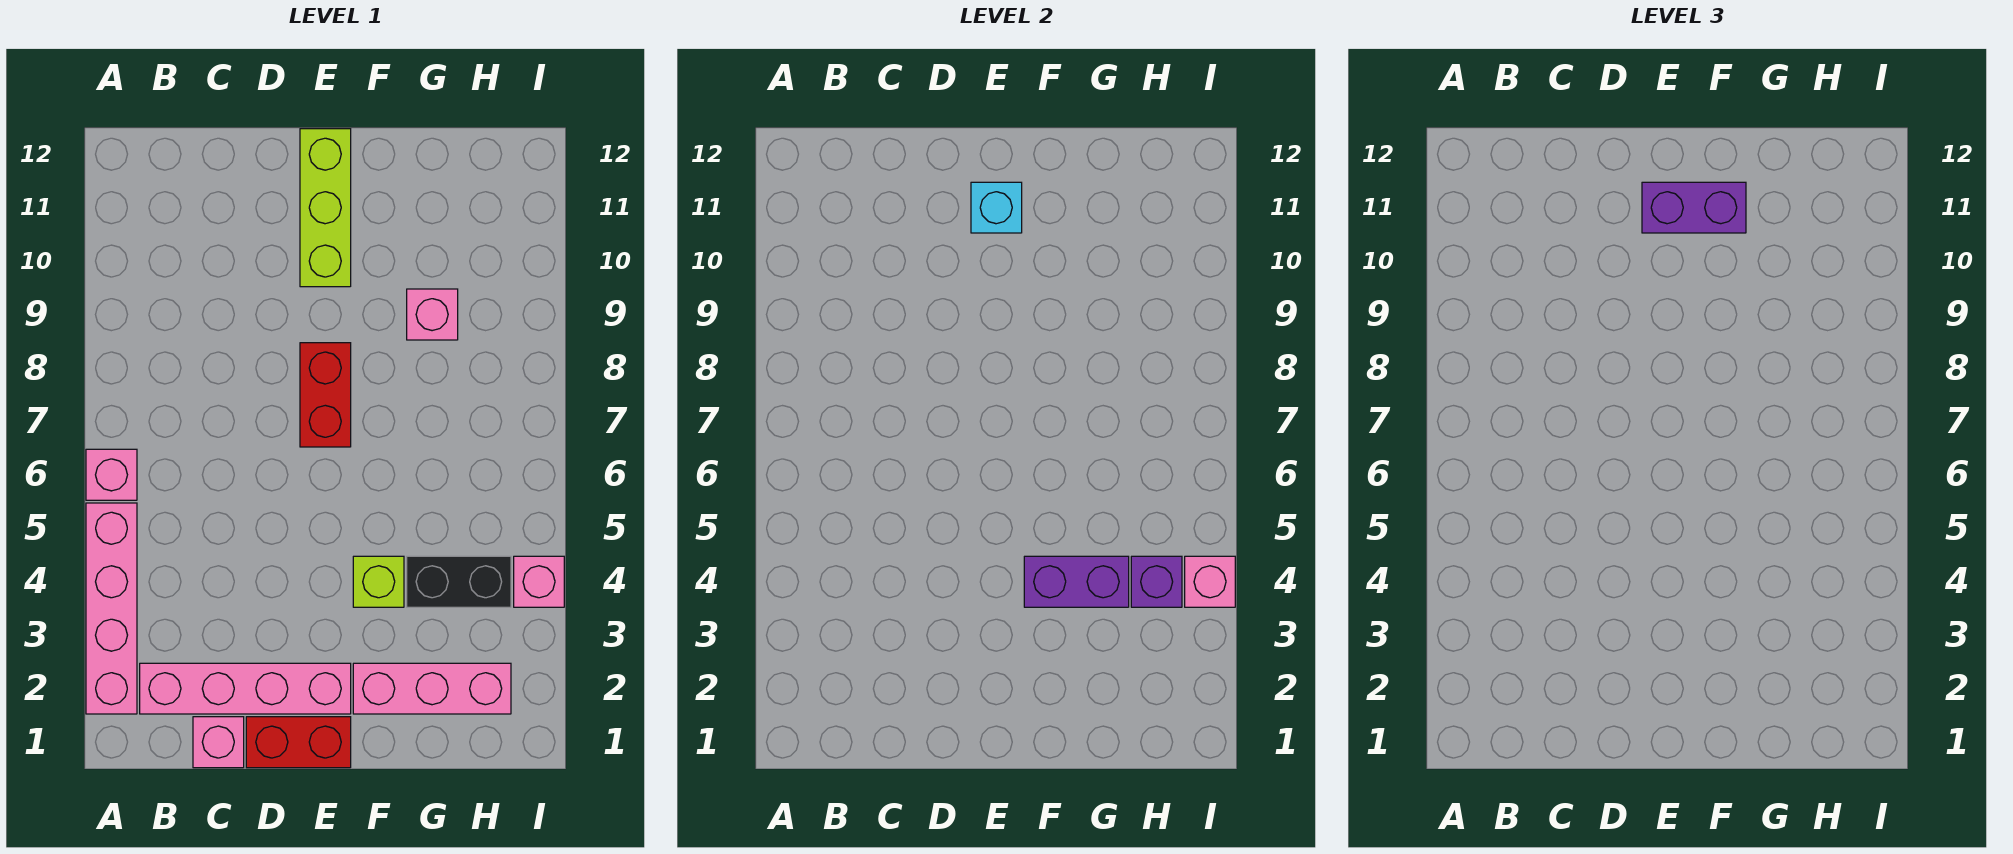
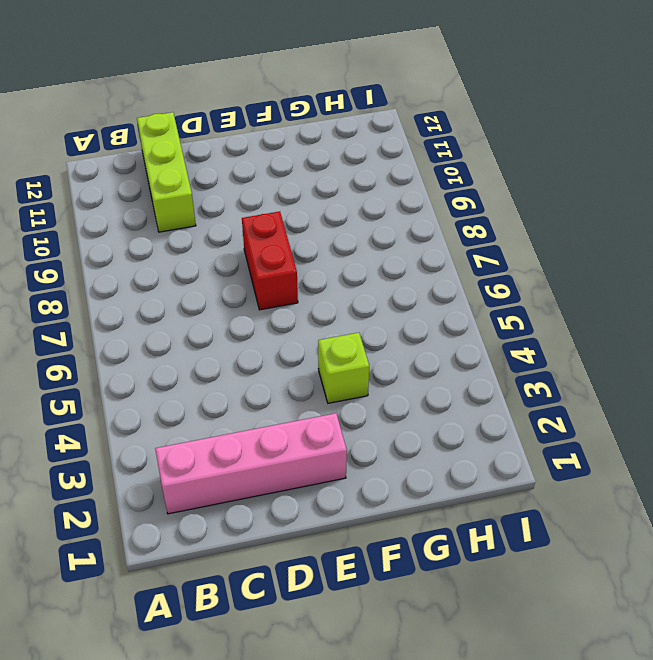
lime brick C10:C12 level 1 -> lime brick E10:E12 level 1
none -> pink brick A2:A5 level 1
none -> pink brick A6 level 1
none -> pink brick C1 level 1

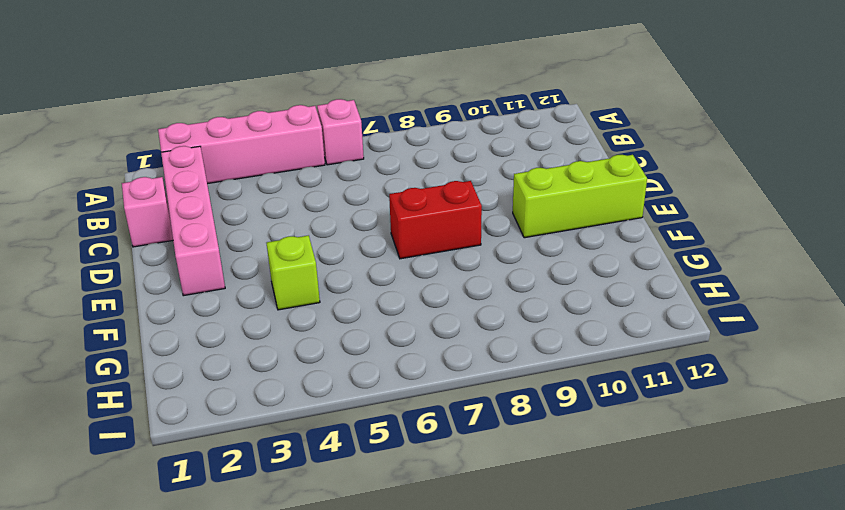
none -> red brick D1:E1 level 1
none -> pink brick F2:H2 level 1
none -> black brick G4:H4 level 1

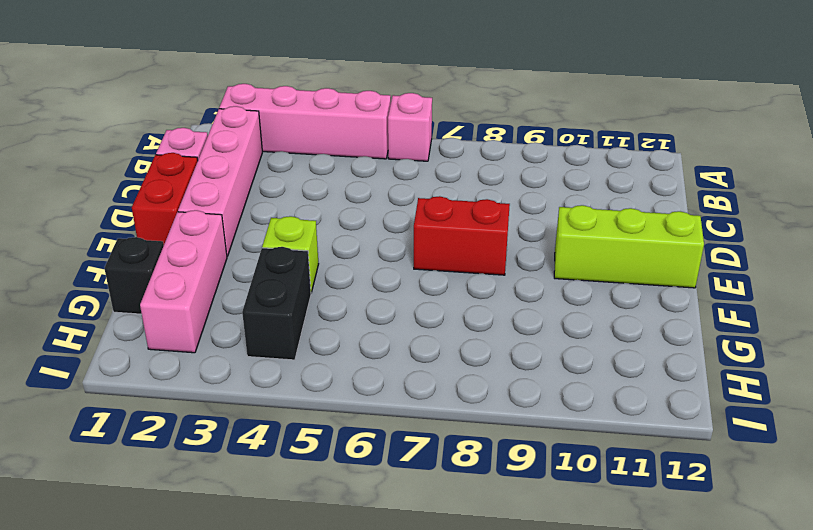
black brick G1 level 1 -> none
none -> pink brick G9 level 1
none -> pink brick I4 level 1
none -> cyan brick E11 level 2

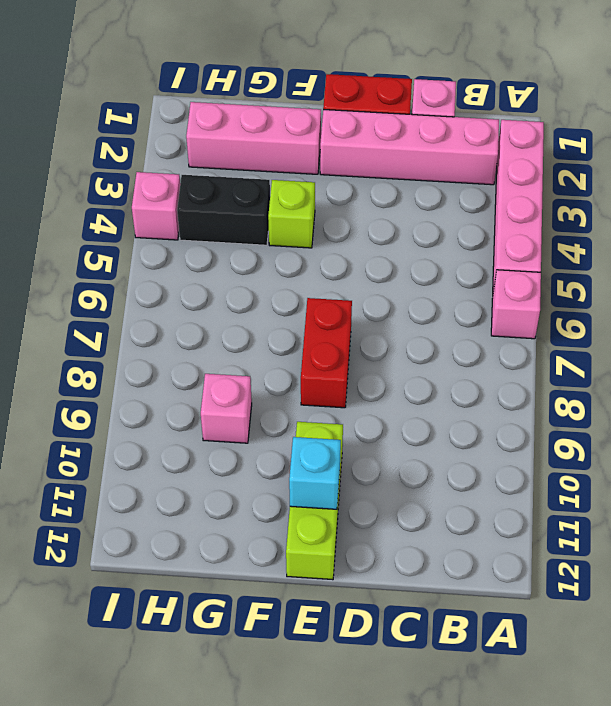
none -> purple brick F4:G4 level 2
none -> purple brick H4 level 2
none -> pink brick I4 level 2

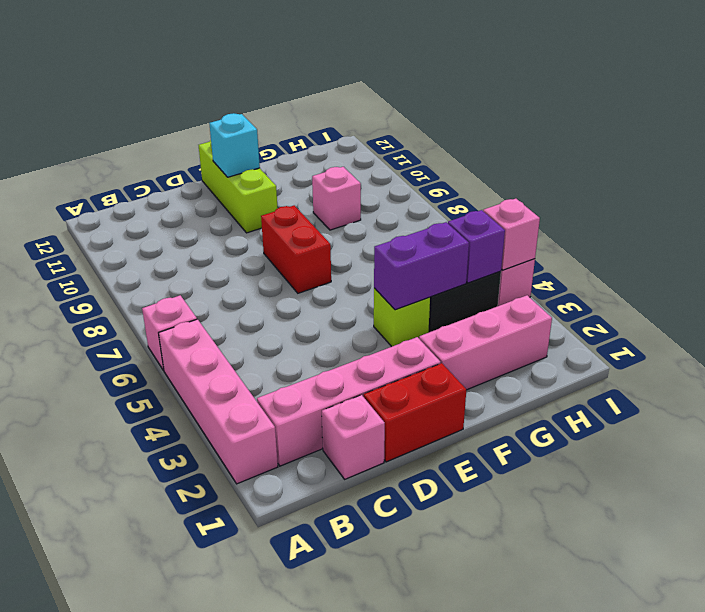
none -> purple brick E11:F11 level 3

